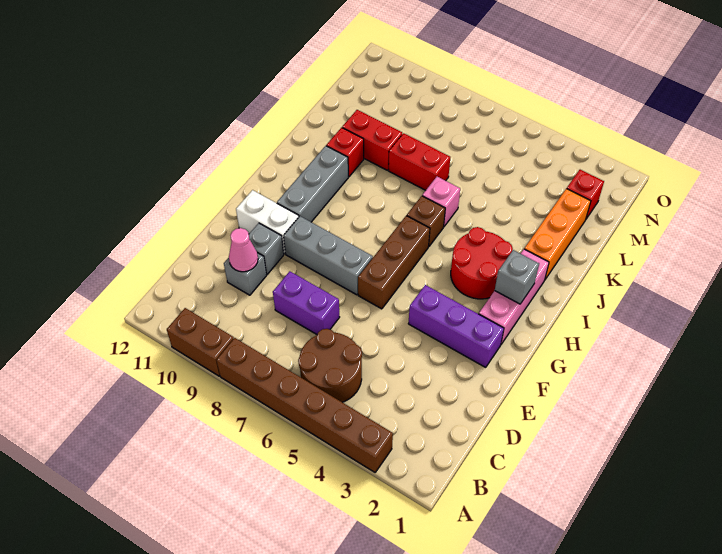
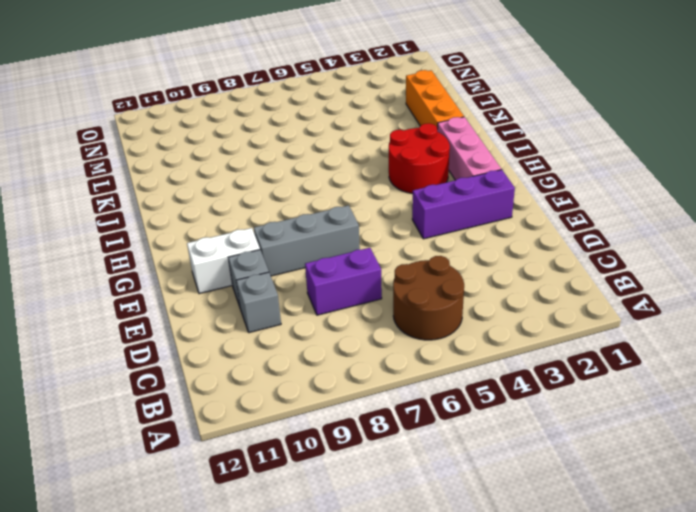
none -> brown brick A3:A8 level 1
none -> brown brick A9:A10 level 1
none -> brown brick F6:H6 level 1

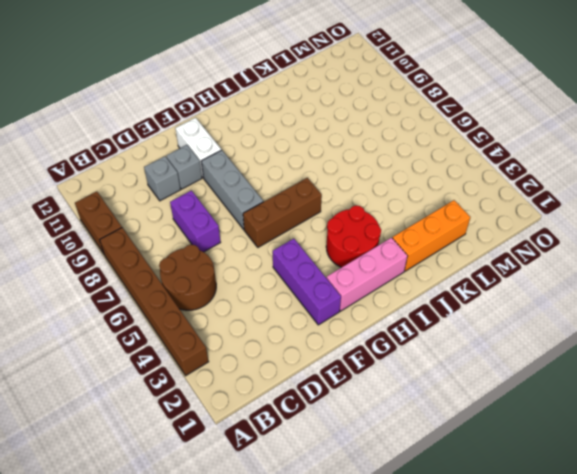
none -> grey brick G10:I10 level 1
none -> brown brick I6 level 1
none -> pink brick J6 level 1

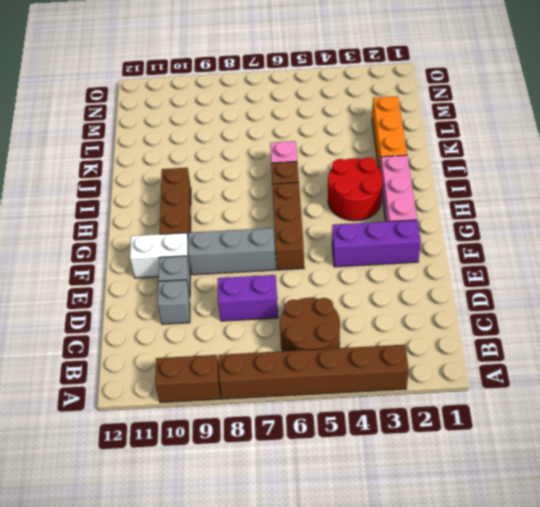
brown brick G10:I10 level 1 -> grey brick G10:I10 level 1
none -> red brick J10 level 1
none -> red brick K7:K8 level 1
none -> red brick K9:K10 level 1

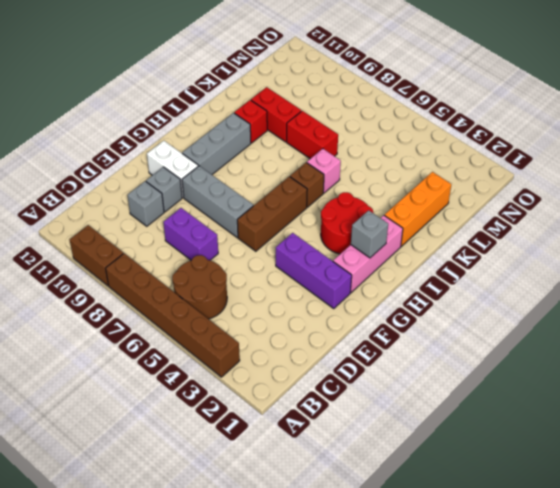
none -> red brick M2 level 1
none -> pink cone D10 level 2

